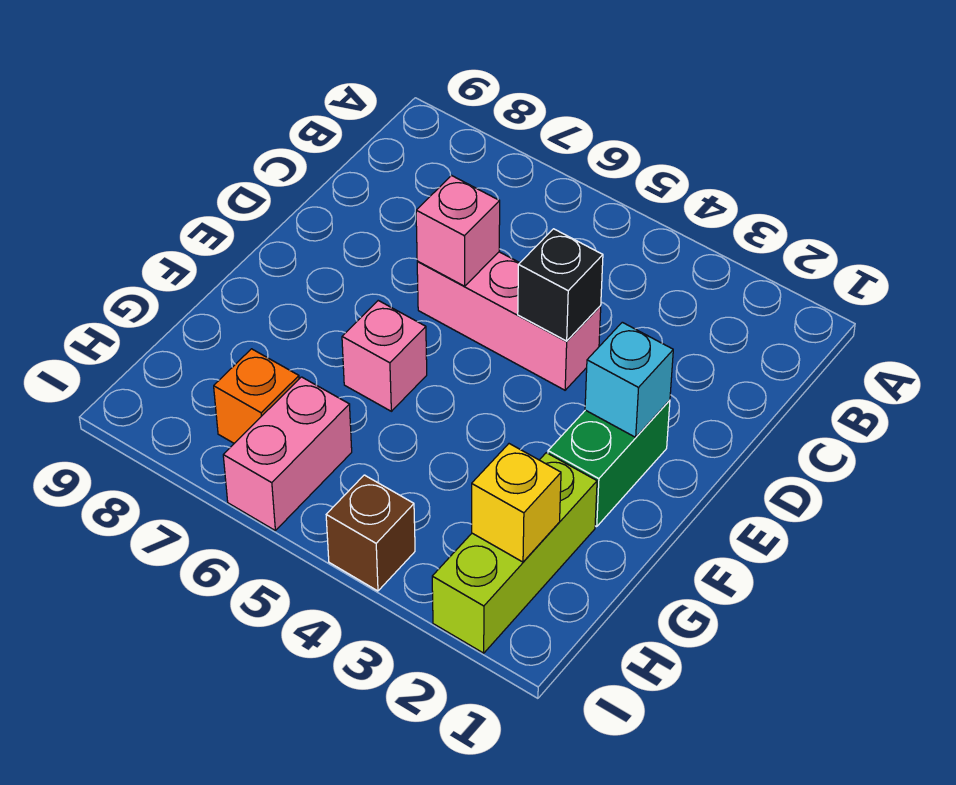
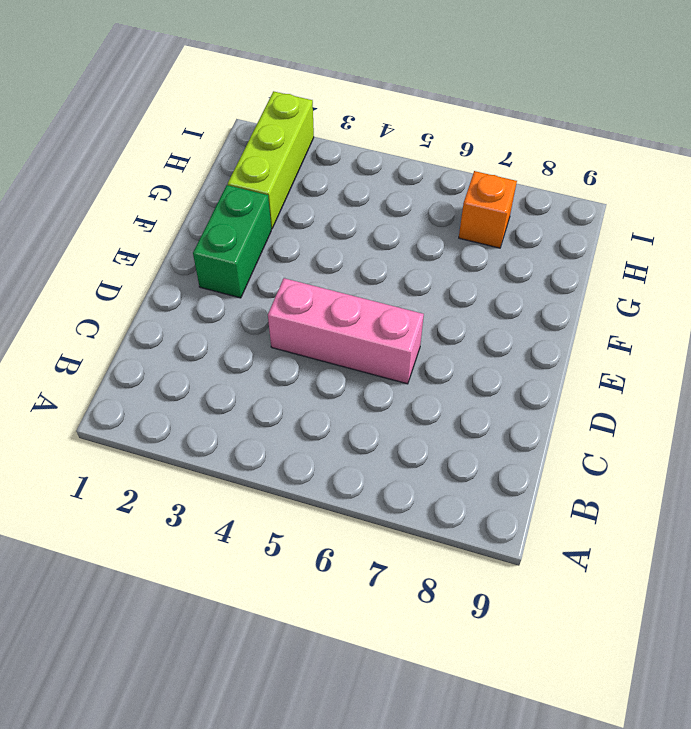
none -> pink brick F6 level 1
none -> pink brick H6:I6 level 1

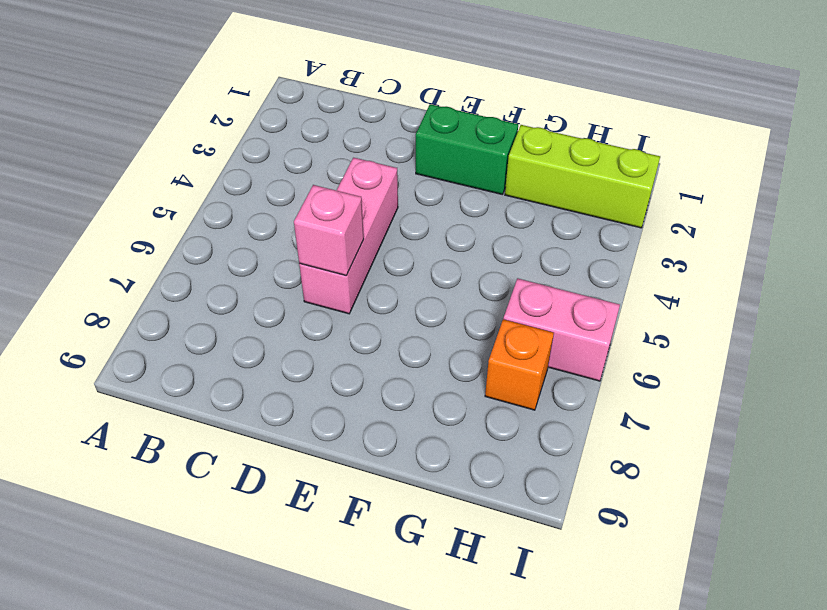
none -> pink brick F6 level 1
none -> brown brick I4 level 1

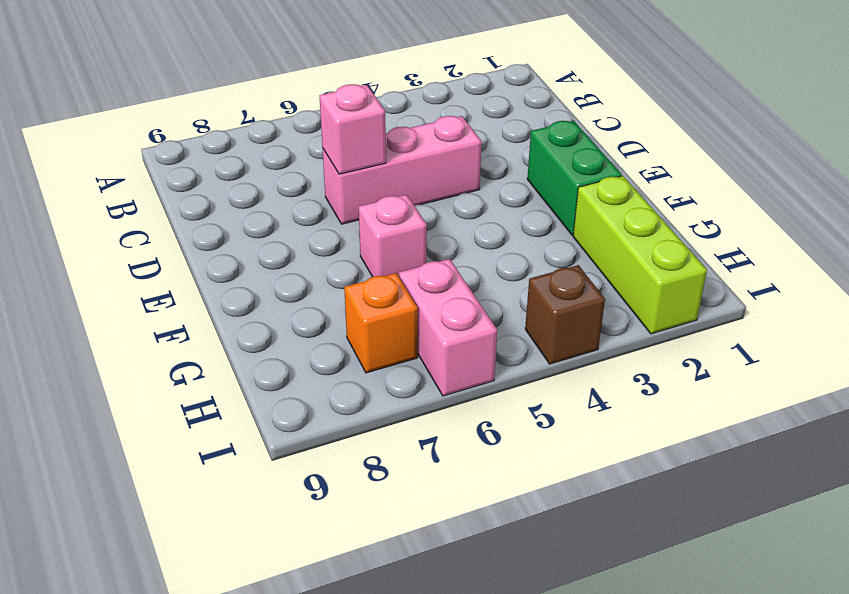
none -> black brick D4 level 2
none -> cyan brick E2 level 2

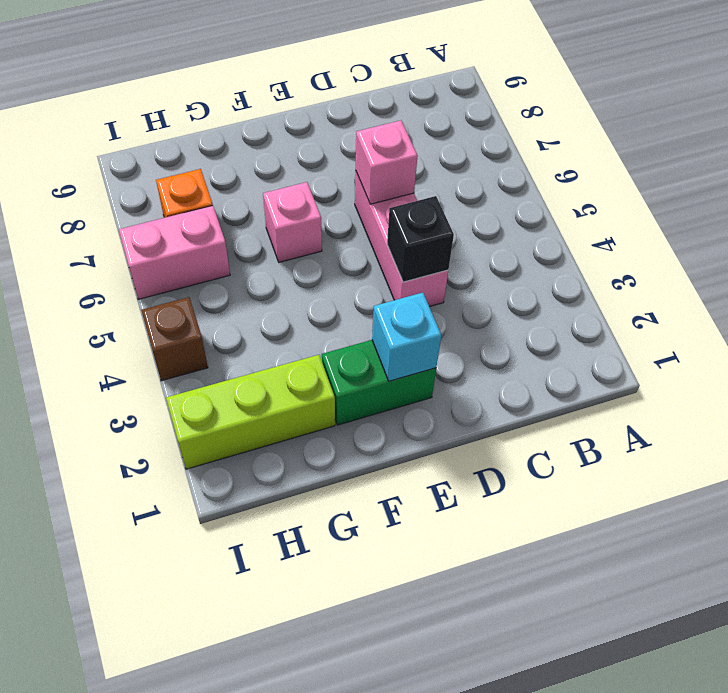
none -> yellow brick H2 level 2

